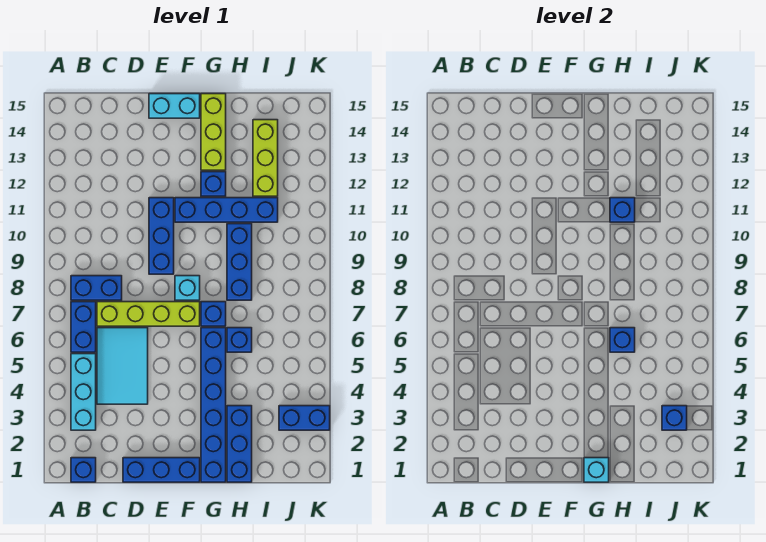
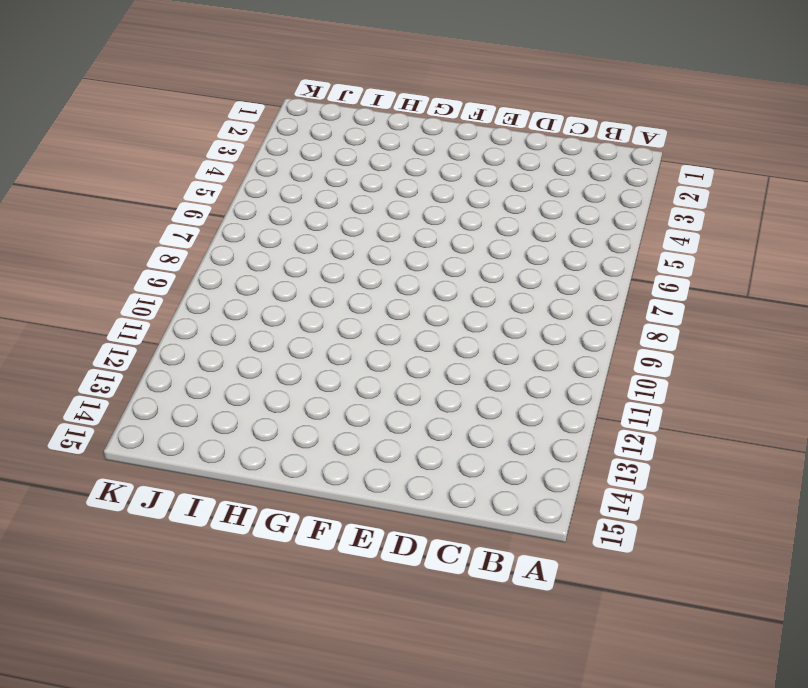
none -> blue brick B1 level 1
none -> cyan brick B3:B5 level 1
none -> blue brick B6:B7 level 1

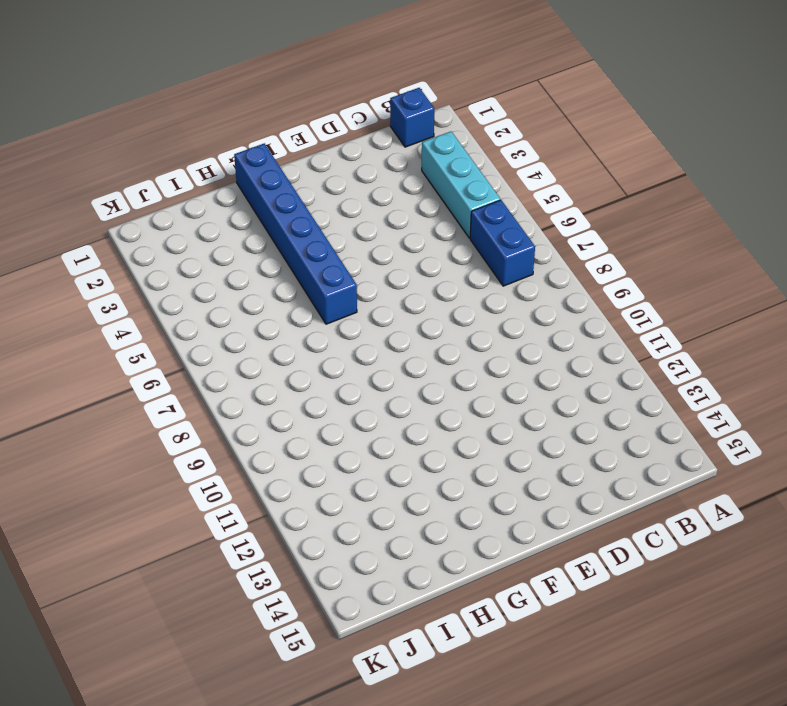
none -> blue brick B8:C8 level 1
none -> cyan tile C4:D6 level 1
none -> lime brick C7:F7 level 1

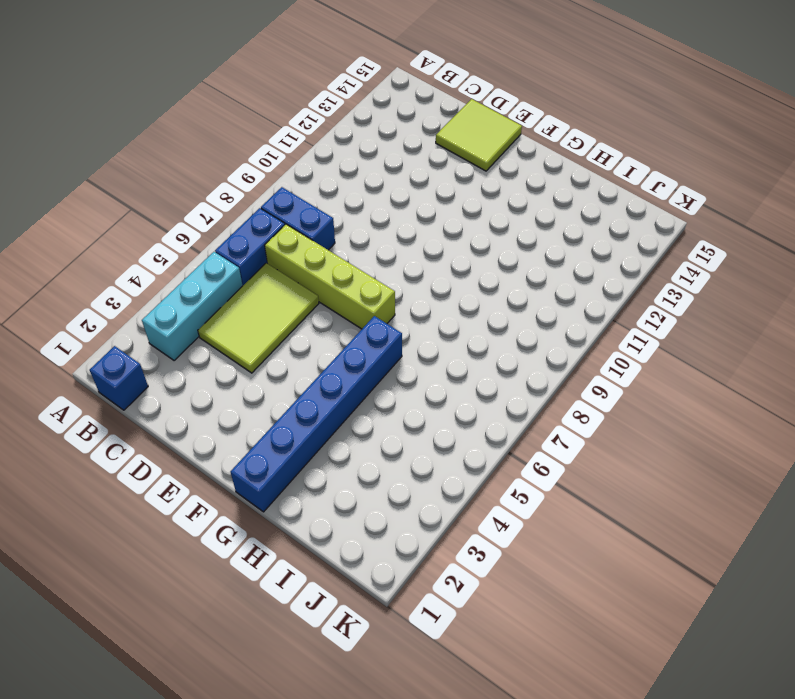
lime tile C4:D6 level 1 -> cyan tile C4:D6 level 1
lime tile D14:E15 level 1 -> cyan brick E15:F15 level 1
none -> blue brick D1:F1 level 1
none -> blue brick E9:E11 level 1
none -> cyan brick F8 level 1

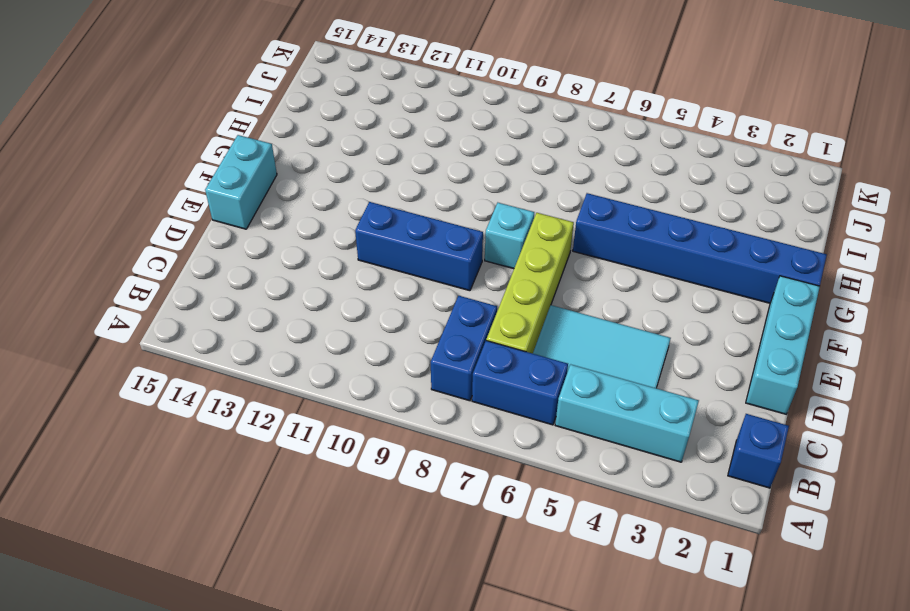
cyan brick D1:F1 level 1 -> blue brick D1:F1 level 1
none -> blue brick F11:I11 level 1
none -> blue brick G7 level 1
none -> blue brick G12 level 1

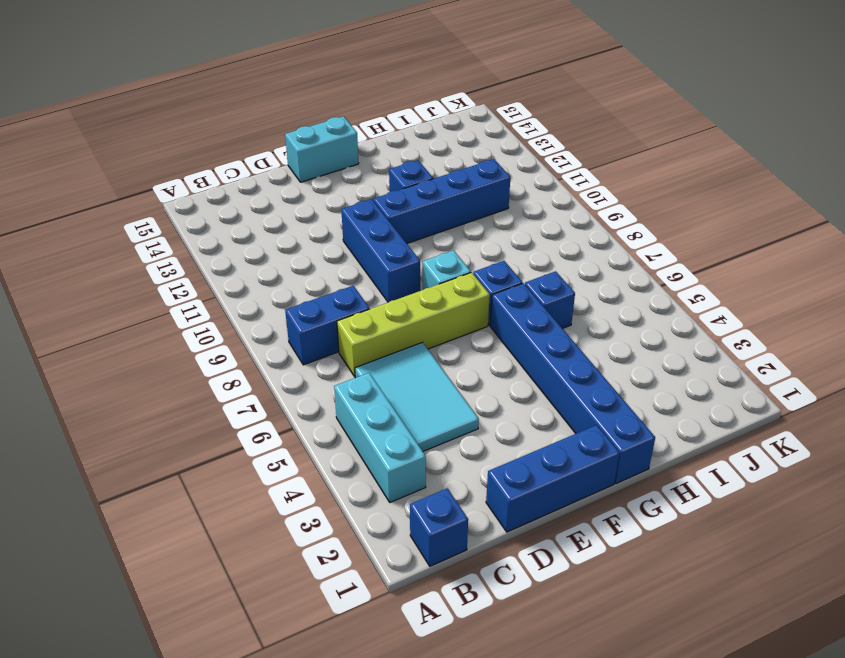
none -> blue brick B6:B7 level 1
none -> lime brick G13:G15 level 1
none -> blue brick H1:H3 level 1

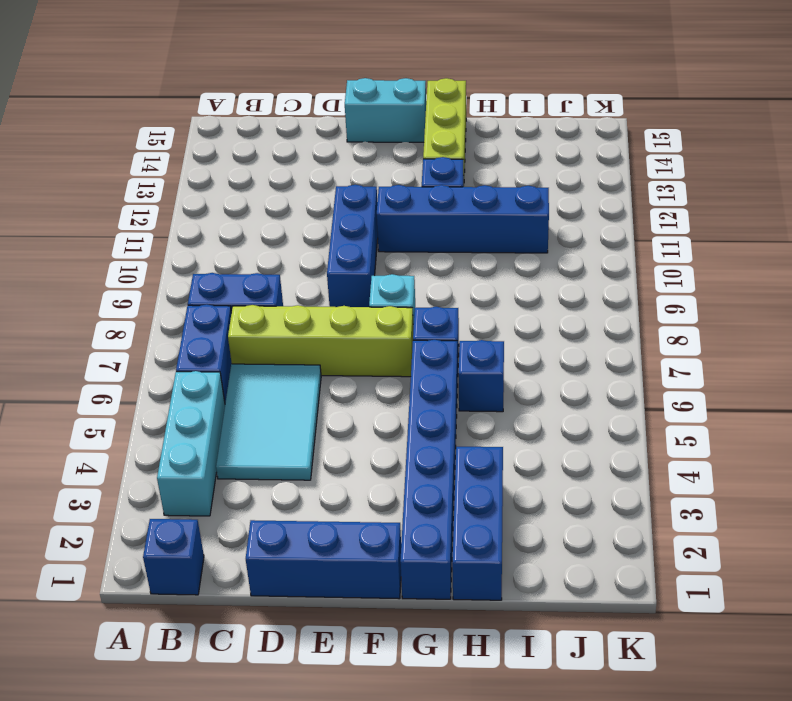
none -> blue brick H8:H10 level 1
none -> lime brick I12:I14 level 1
none -> blue brick J3:K3 level 1

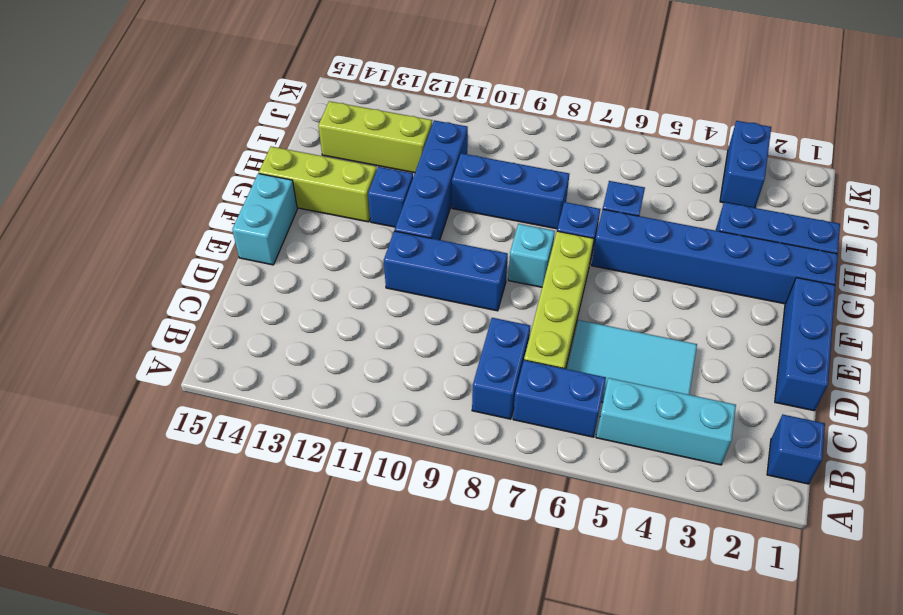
none -> cyan brick G1 level 2
none -> blue brick H6 level 2
none -> blue brick H11 level 2

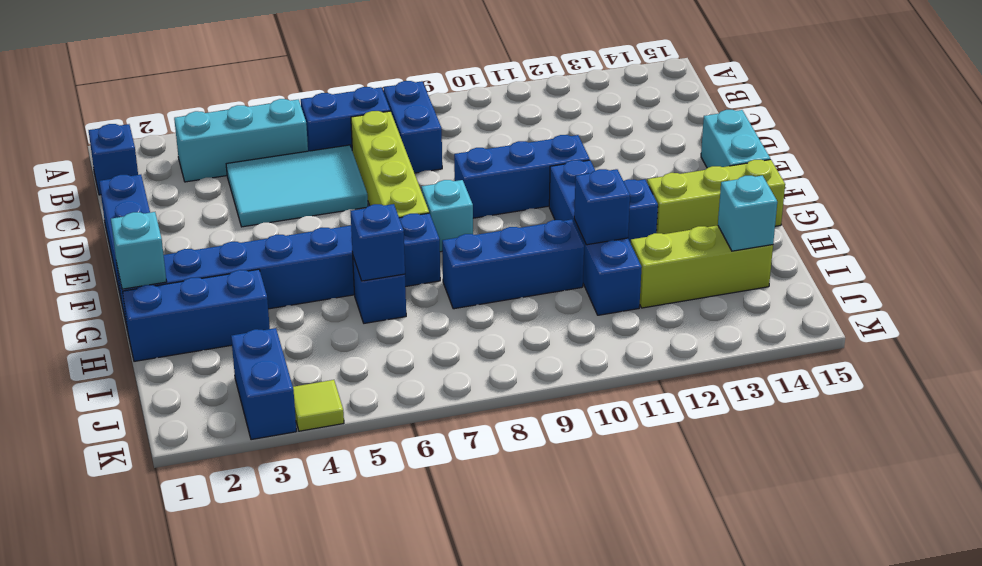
cyan brick I14 level 2 -> none
lime tile K4 level 1 -> none
none -> blue brick J3 level 2

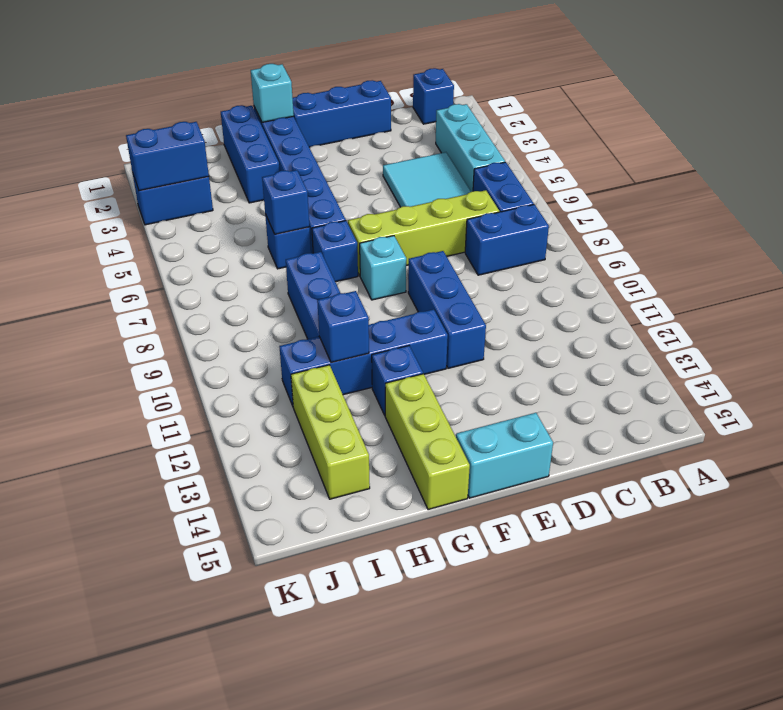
blue brick J3:K3 level 2 -> blue brick J3 level 2

